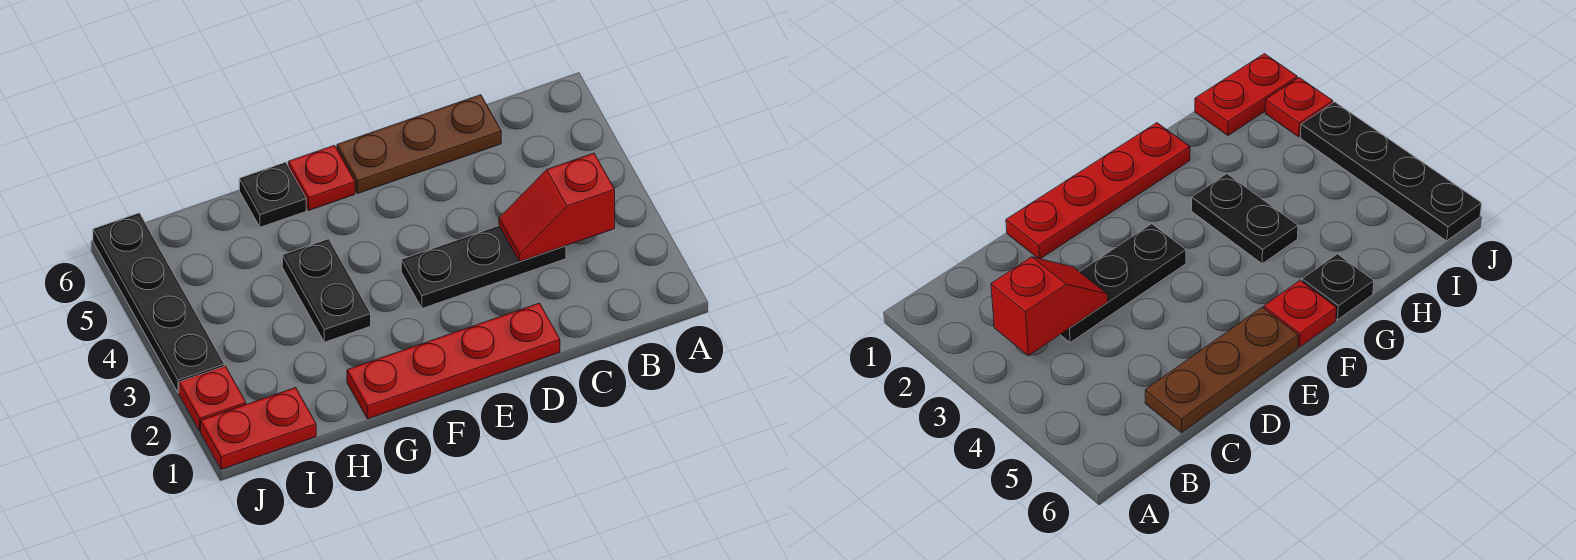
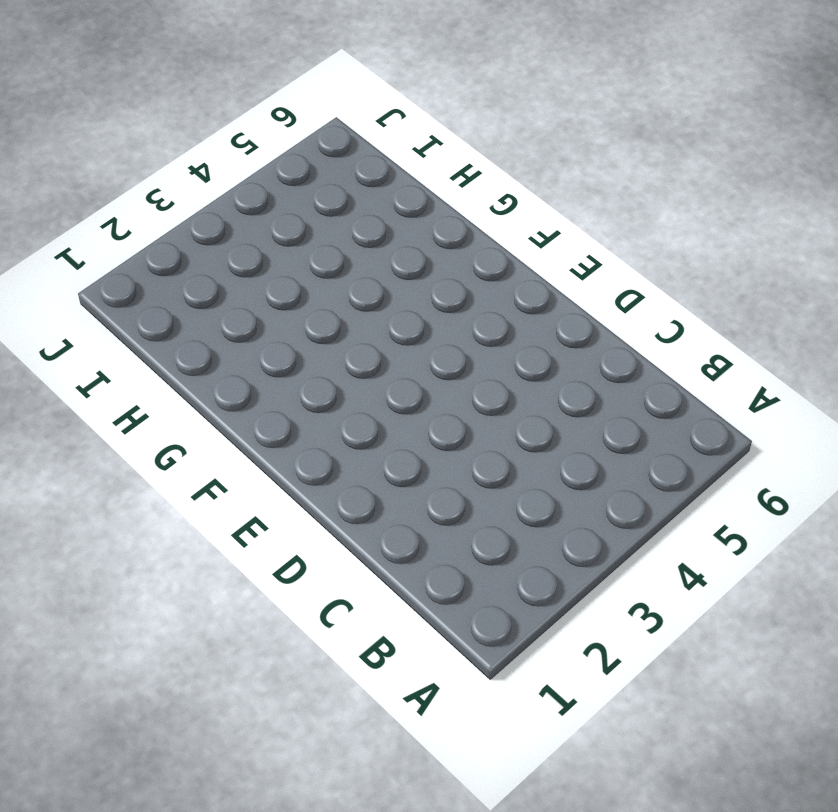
none -> black plate C3:E3 level 1
none -> brown plate C6:E6 level 1

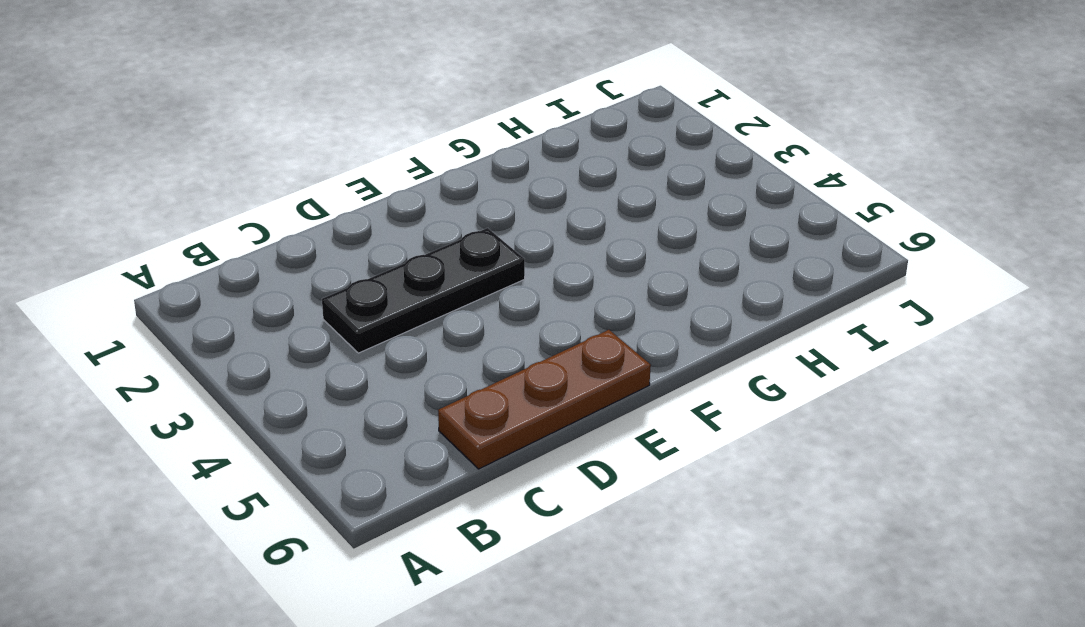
none -> red plate D1:G1 level 1
none -> red plate F6 level 1

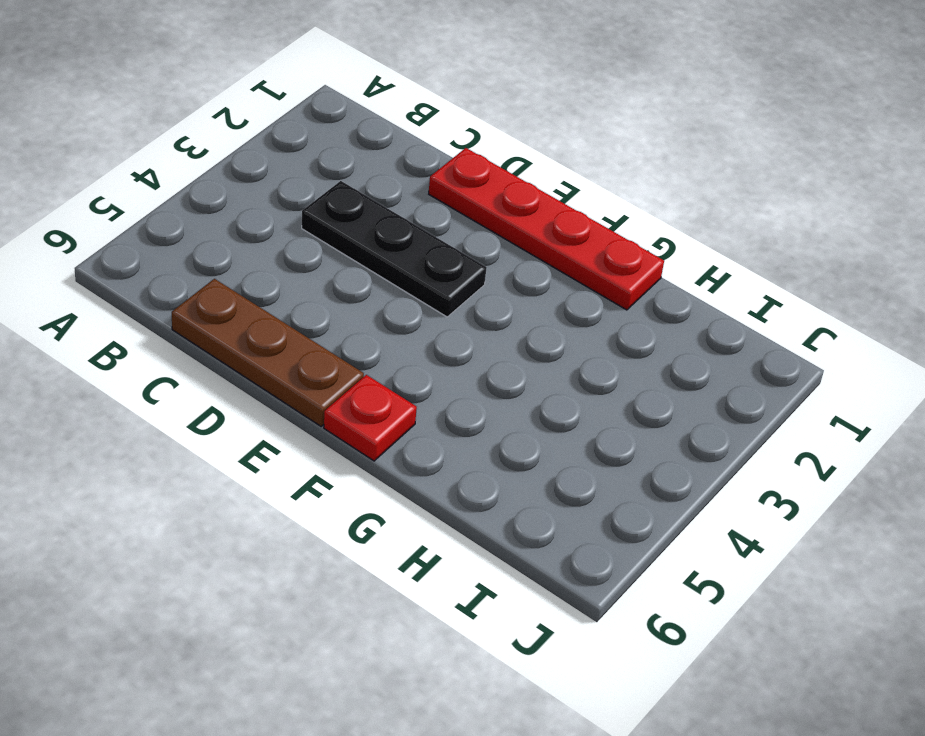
none -> black plate G3:G4 level 1
none -> black plate G6 level 1

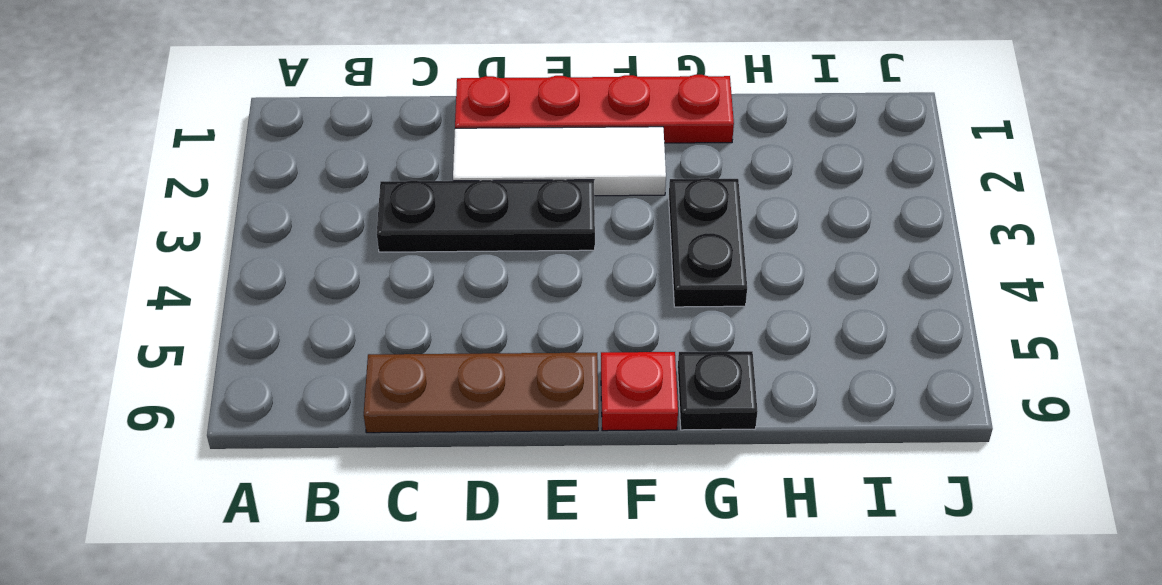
white tile D2:F2 level 1 -> none
none -> red plate I1:J1 level 1
none -> red plate J2 level 1

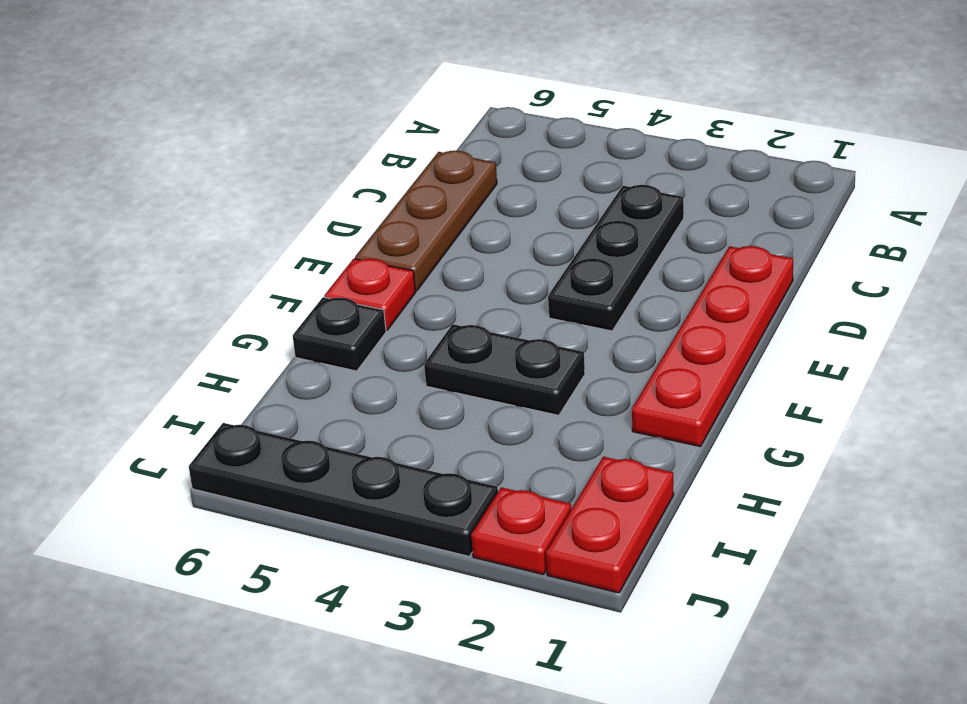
none -> red slope B3:C3 level 2 top B

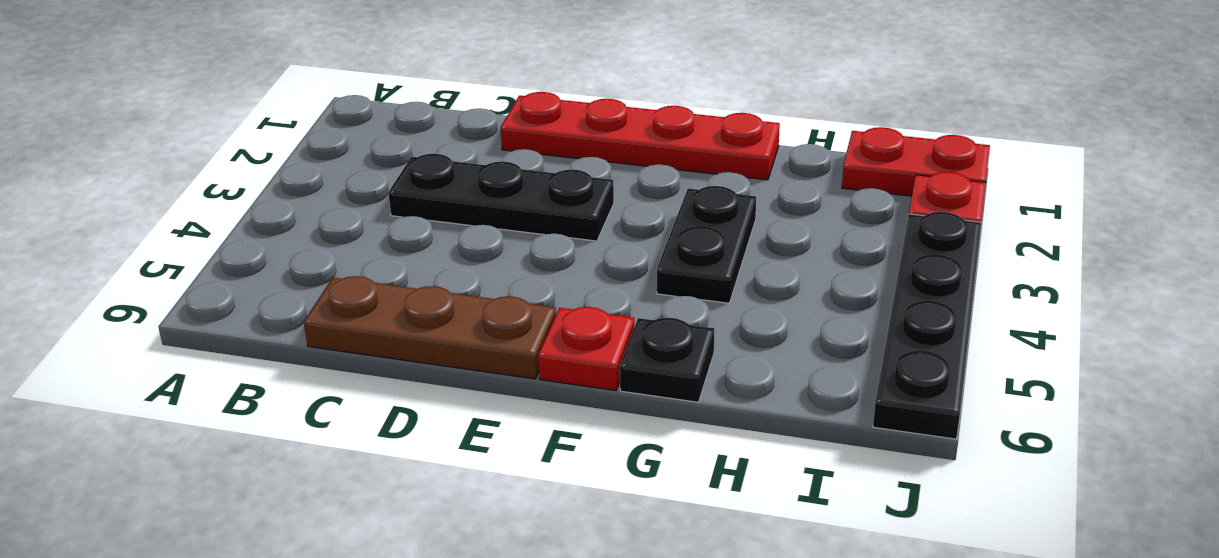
none -> red slope B3:C3 level 2 top B

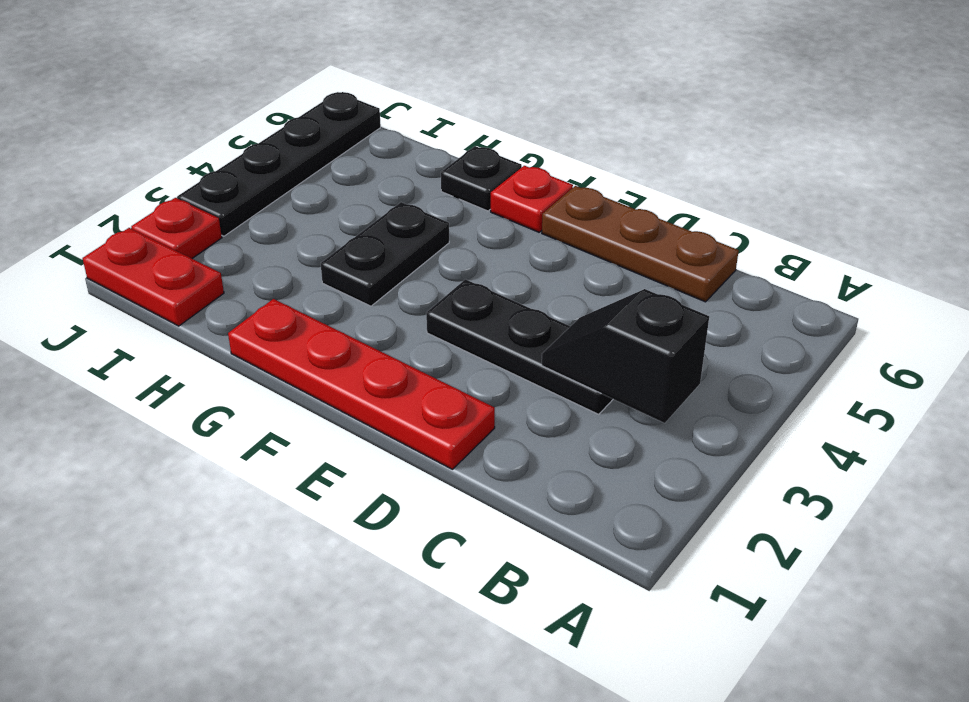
black slope B3:C3 level 2 top B -> red slope B3:C3 level 2 top B

